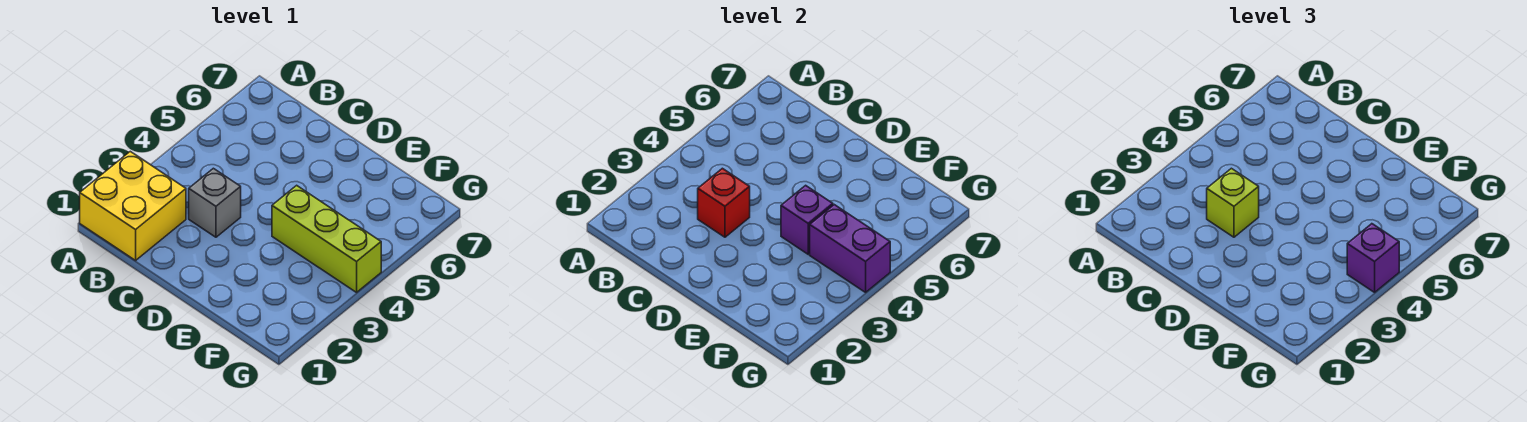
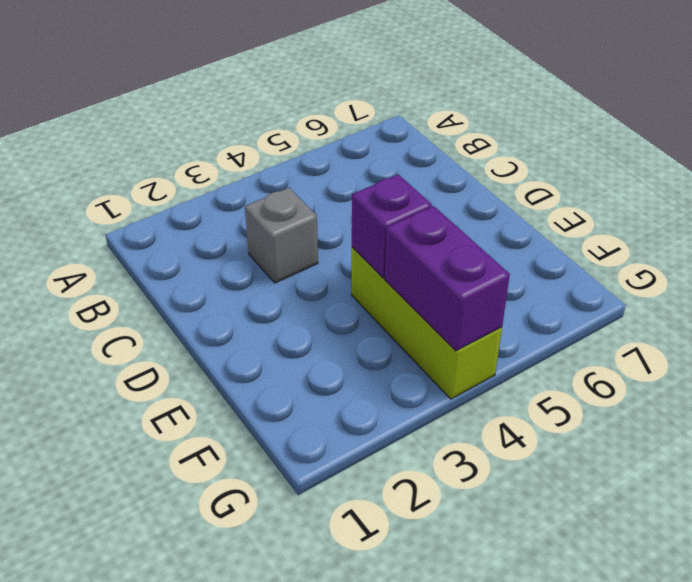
none -> yellow brick A1:B2 level 1
none -> red brick C3 level 2

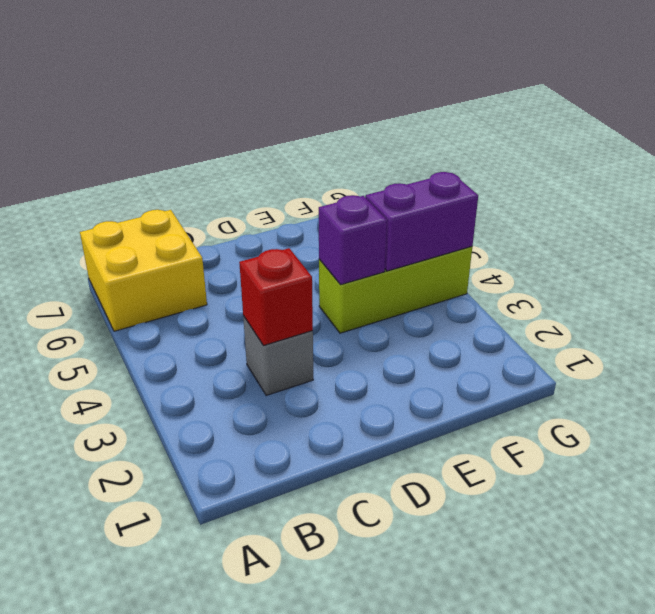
yellow brick A6:B7 level 1 -> yellow brick A1:B2 level 1
none -> lime brick C3 level 3
none -> purple brick G4 level 3

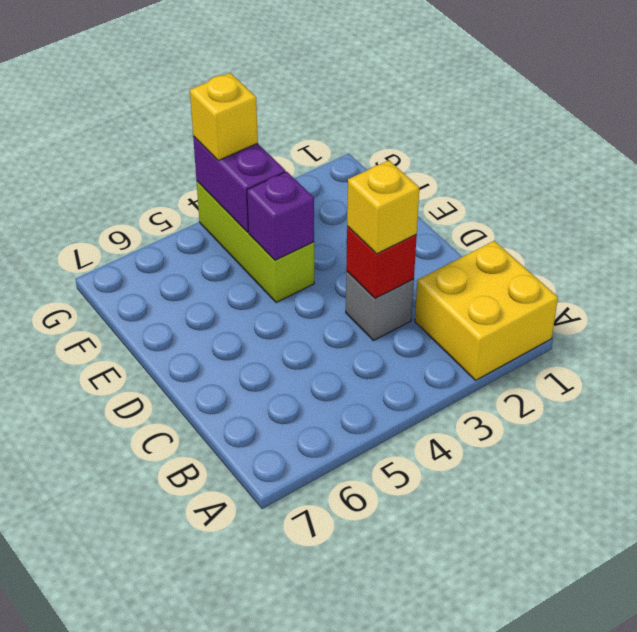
yellow brick C3 level 3 -> lime brick C3 level 3
yellow brick G4 level 3 -> purple brick G4 level 3

